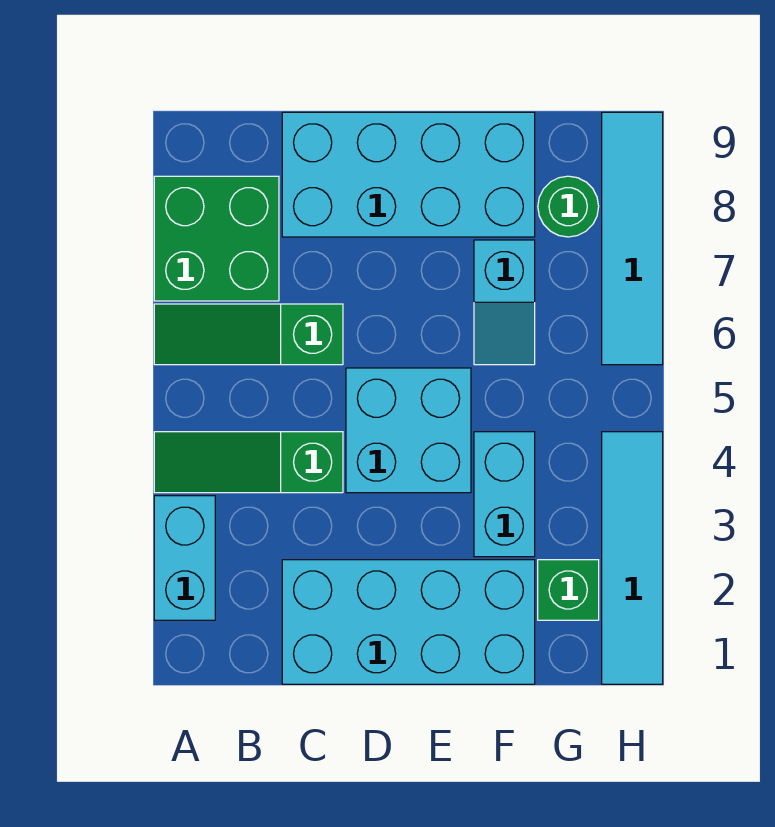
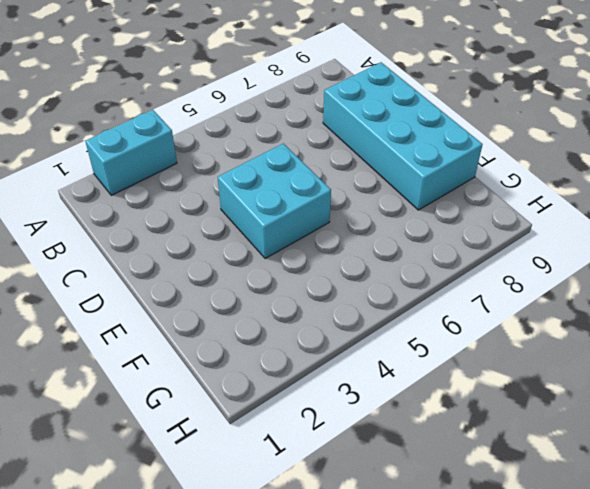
none -> green slope A4:C4 level 1 top C
none -> green slope A6:C6 level 1 top C
none -> green brick A7:B8 level 1

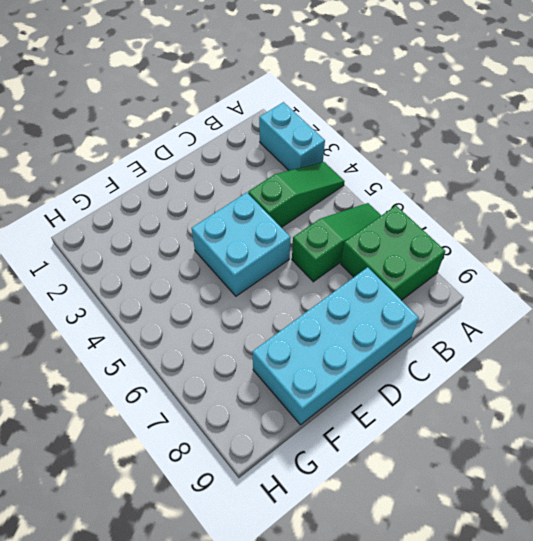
none -> cyan brick C1:F2 level 1
none -> cyan brick F3:F4 level 1
none -> cyan slope F6:F7 level 1 top 7

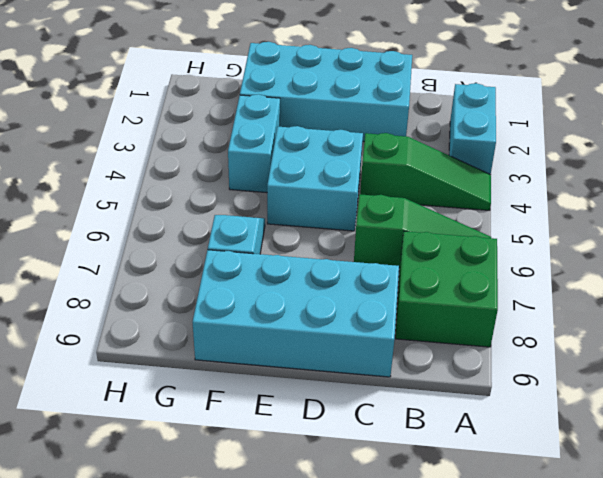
none -> green brick G2 level 1
none -> green round brick G8 level 1
none -> cyan tile H1:H4 level 1

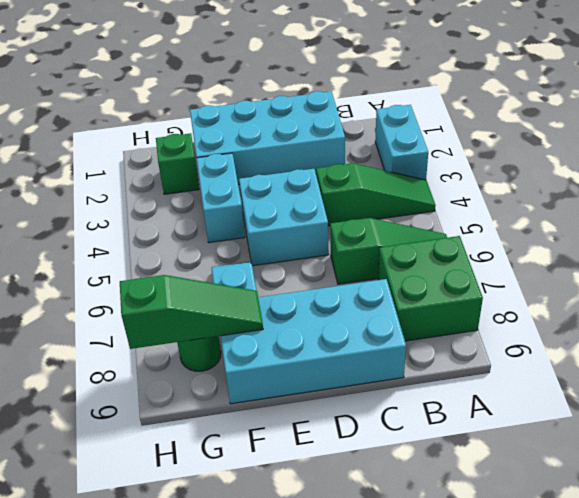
green slope F8:H8 level 2 top H -> none
none -> cyan tile H1:H4 level 1
none -> cyan tile H6:H9 level 1

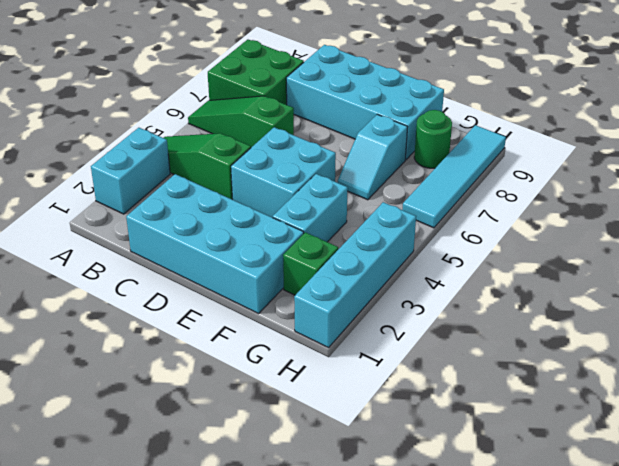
cyan brick H1:H4 level 1 -> cyan tile H1:H4 level 1

